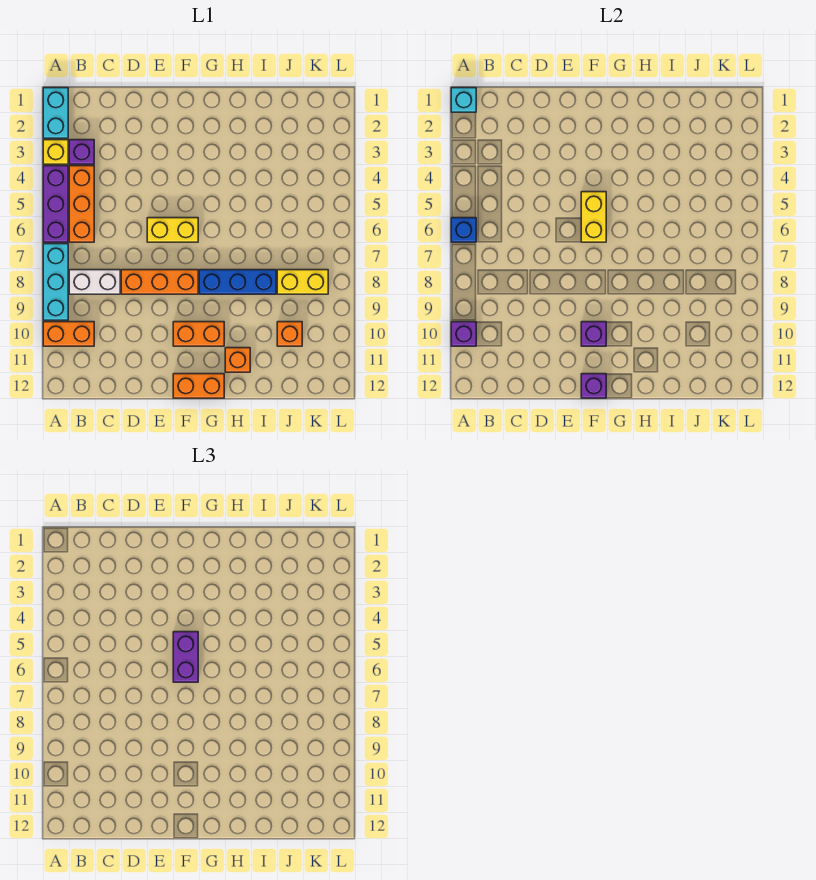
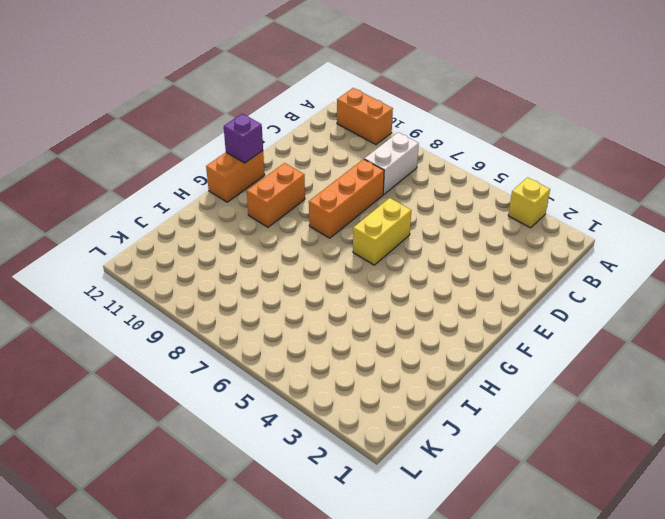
orange brick A10:A11 level 1 -> orange brick A10:B10 level 1
none -> cyan brick A1:A2 level 1
none -> purple brick A4:A6 level 1
none -> cyan brick A7:A9 level 1

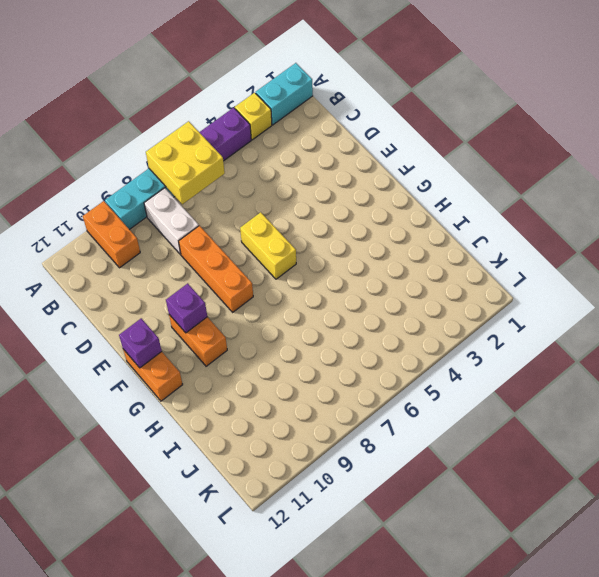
yellow brick A6:B7 level 2 -> blue brick A6 level 2
none -> purple brick B3 level 1
none -> orange brick B4:B6 level 1
none -> blue brick G8:I8 level 1

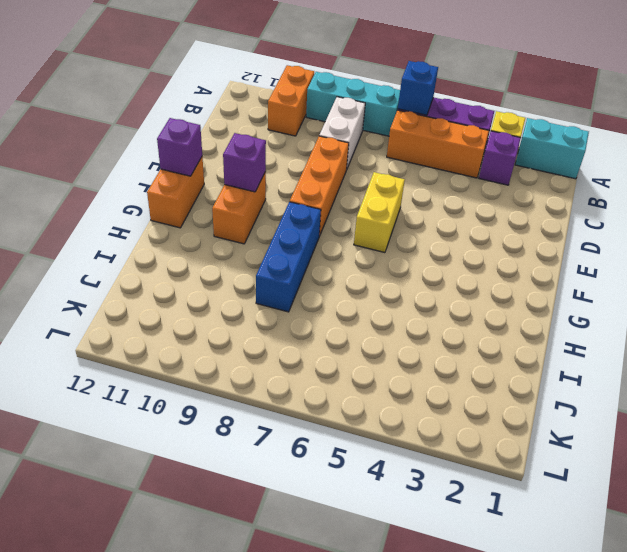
none -> orange brick H11 level 1
none -> yellow brick J8:K8 level 1
none -> orange brick J10 level 1

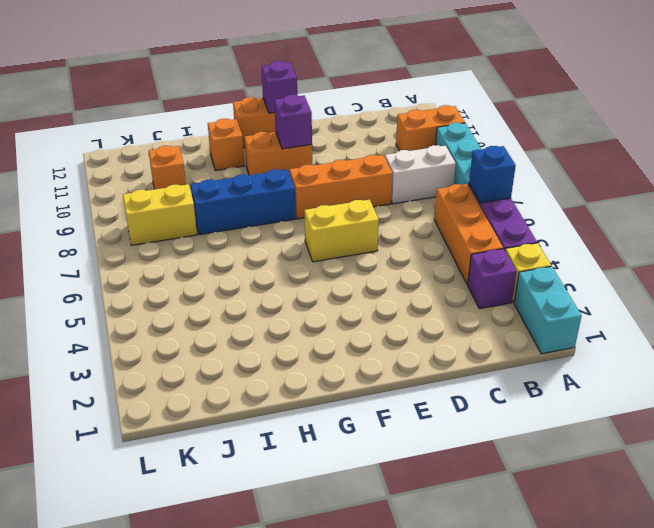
none -> cyan brick A1 level 2
none -> purple brick A10 level 2
none -> yellow brick F5:F6 level 2

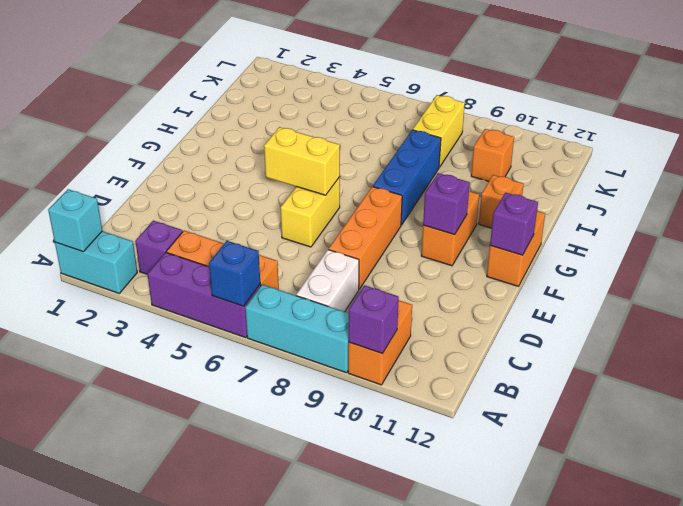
none -> yellow brick A3 level 1
none -> purple brick F5:F6 level 3

